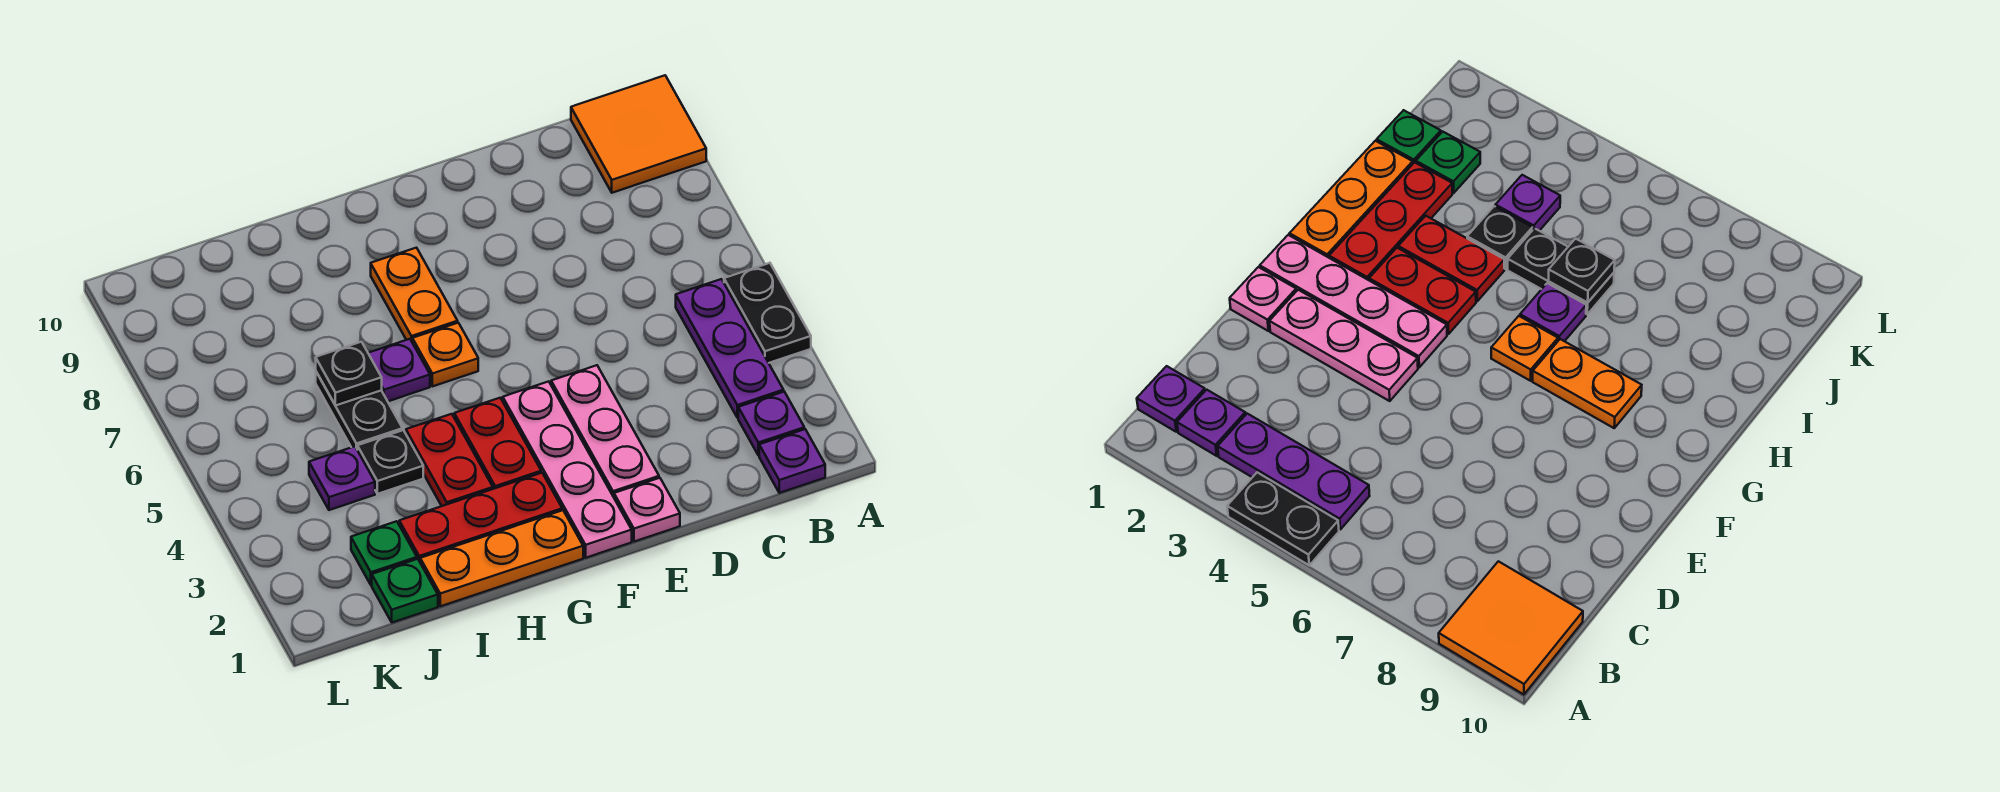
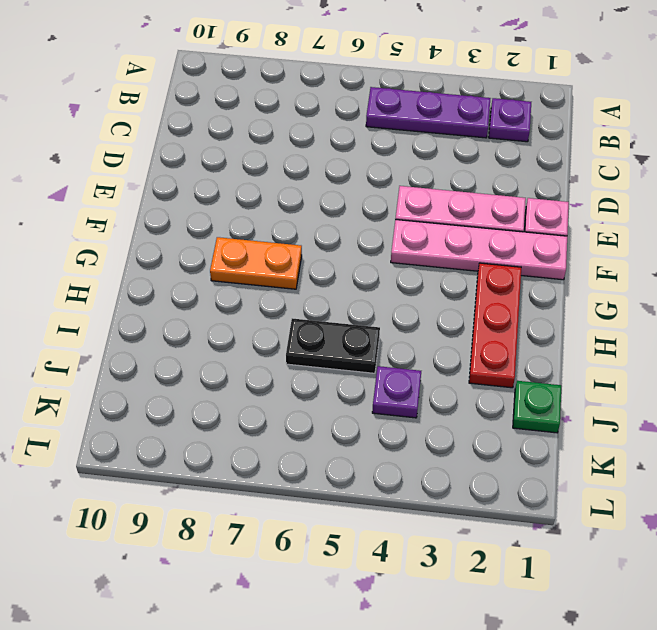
none -> black plate A4:A5 level 1
none -> orange tile A9:B10 level 1
none -> purple plate B1 level 1

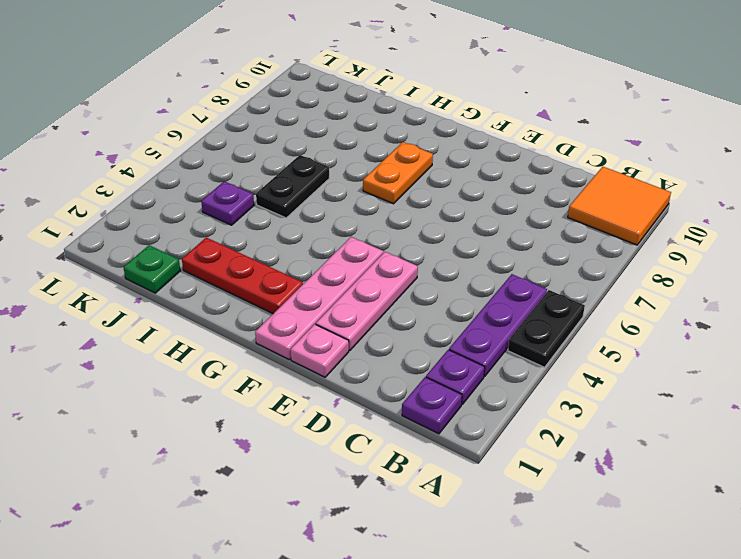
none -> orange plate G1:I1 level 1
none -> red plate G3:G4 level 1
none -> orange plate G6 level 1

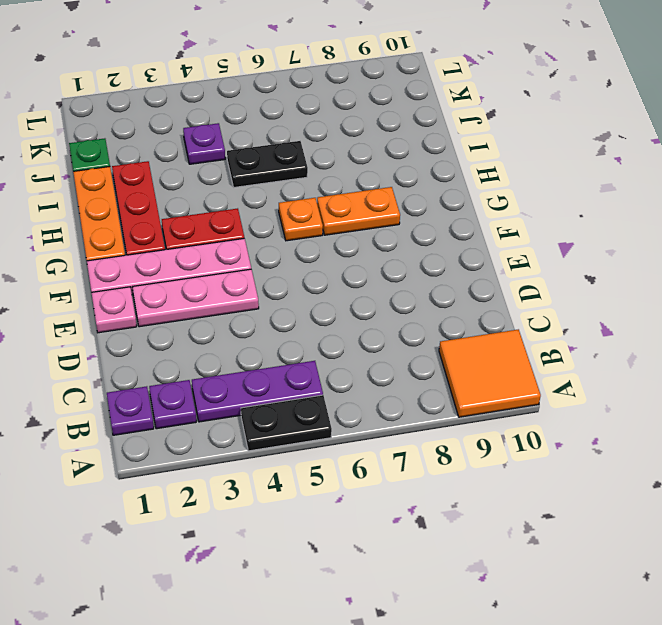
none -> red plate H3:H4 level 1
none -> purple plate H6 level 1
none -> black plate I4 level 1

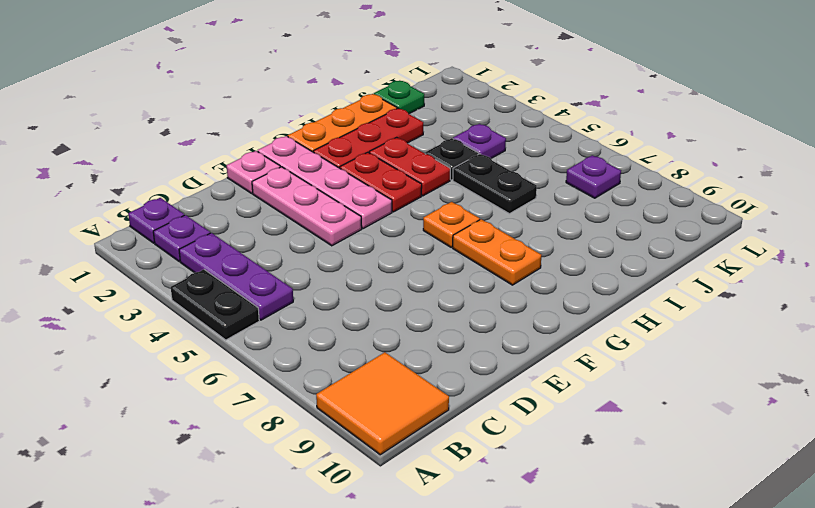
purple plate K7 level 1 -> purple plate H6 level 1
none -> green plate J2 level 1
none -> black plate I6 level 2

